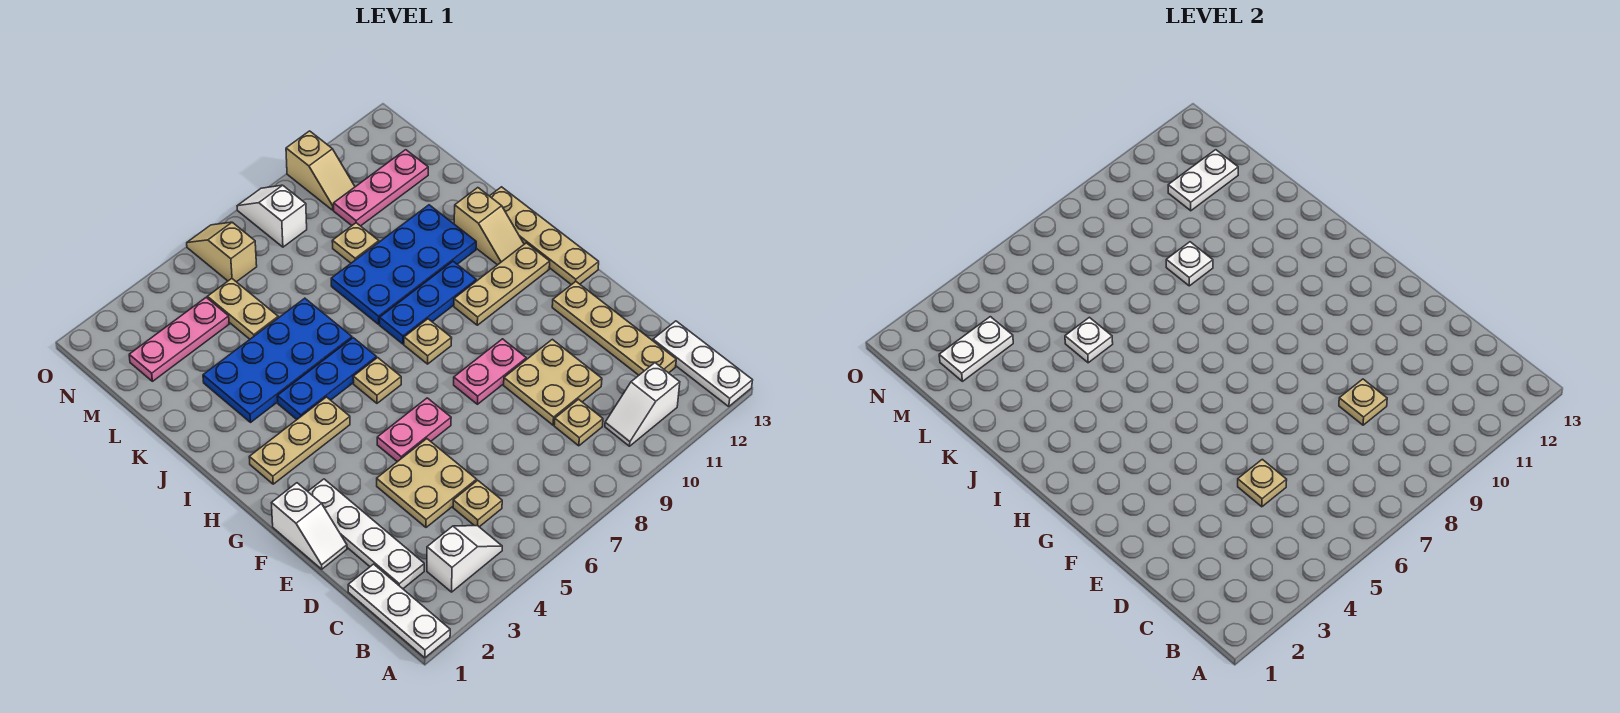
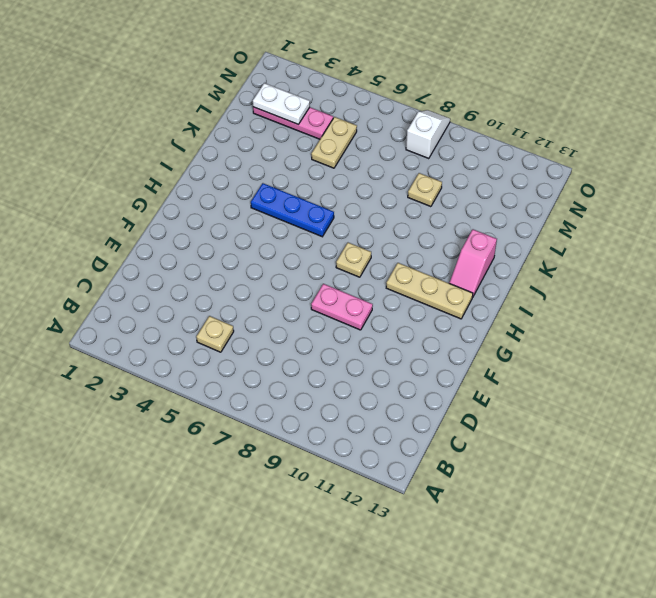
pink slope I12:J12 level 1 top J -> tan slope I12:J12 level 1 top J
none -> white plate A1:C1 level 1
none -> white plate A13:C13 level 1
none -> white slope B3:B4 level 1 top 3
none -> white slope B10:B11 level 1 top 11

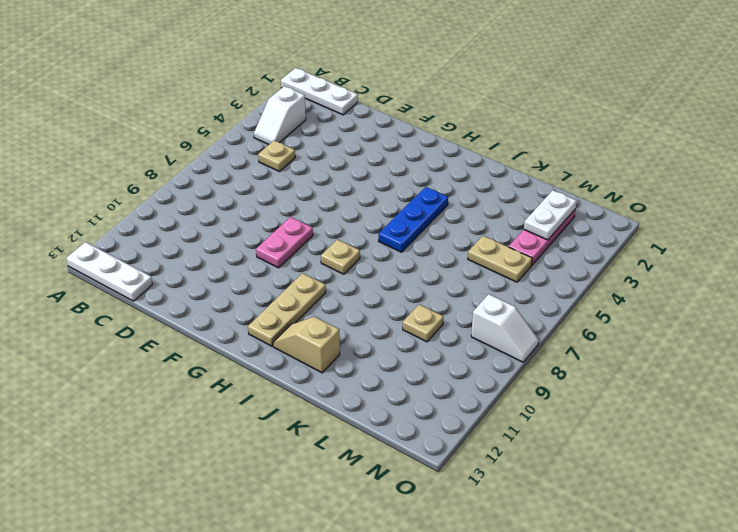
none -> white slope B10:B11 level 1 top 11
none -> white plate C2:F2 level 1
none -> tan plate C9 level 1
none -> tan plate C12:F12 level 1

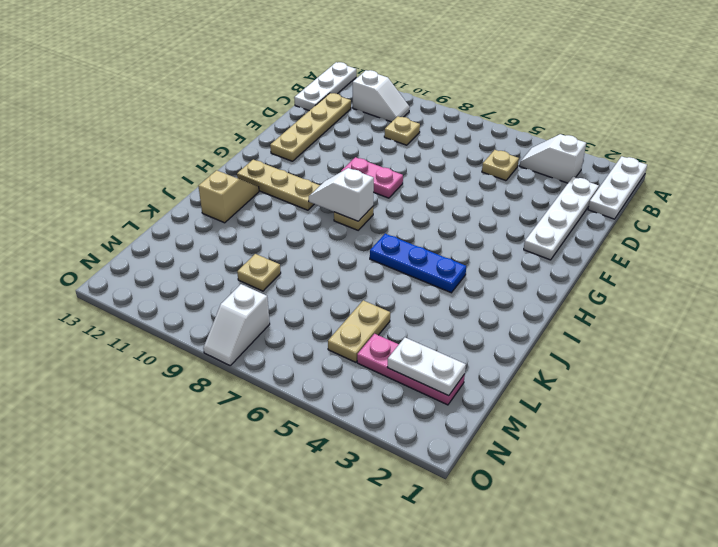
white slope H8:H9 level 2 top 8 -> white slope E1:F1 level 1 top F
none -> tan plate D4:E5 level 1
none -> tan plate D9:E10 level 1
none -> pink plate F5:F6 level 1
none -> tan plate G13:J13 level 1

